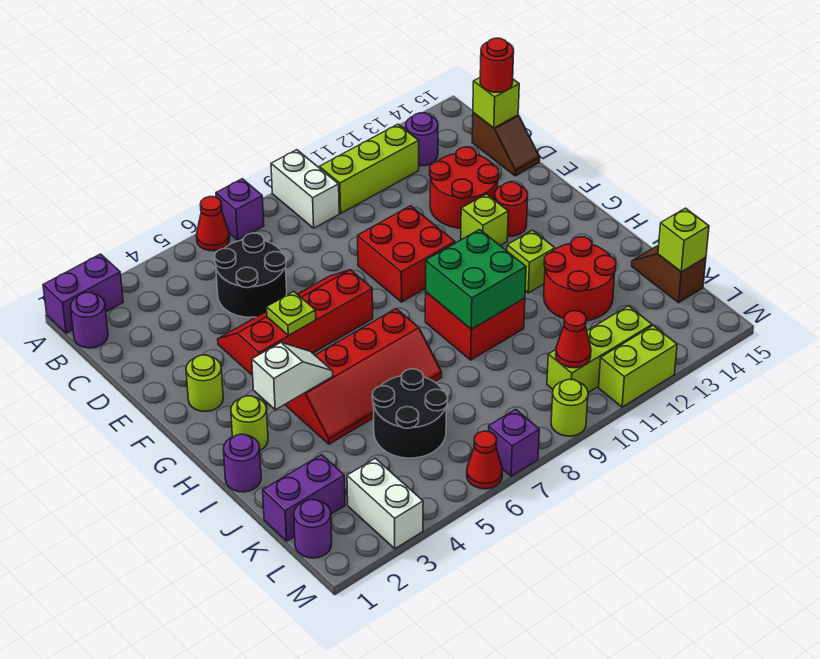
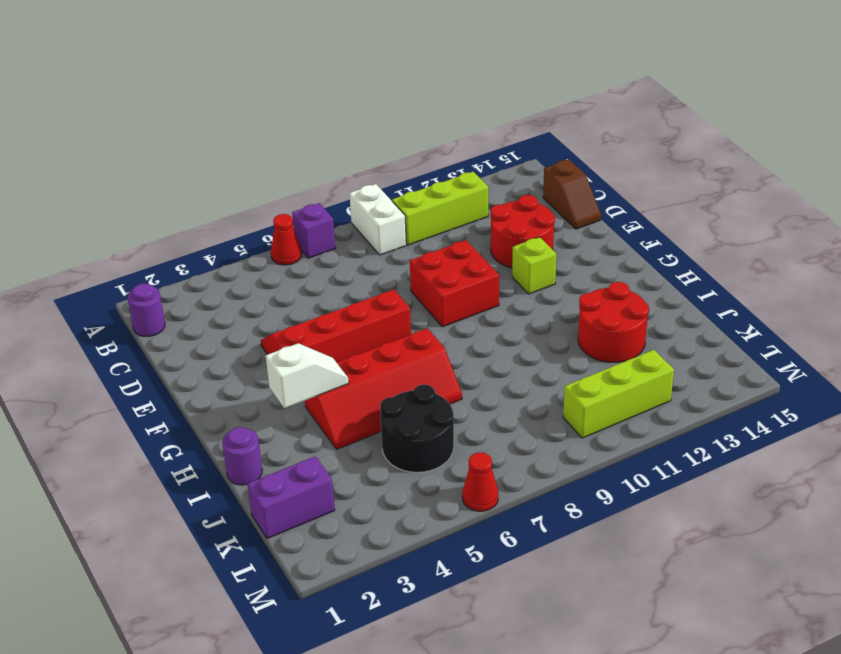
none -> purple brick A1:A2 level 1
none -> purple round brick B13 level 1
none -> black round brick C5:D6 level 1
none -> lime round brick F2 level 1

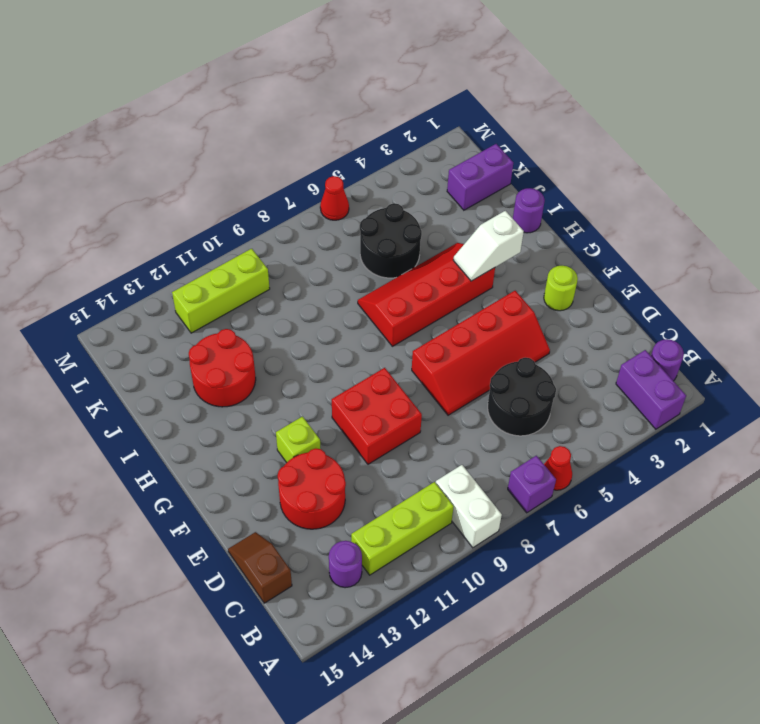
purple brick A2:B2 level 1 -> purple brick A1:A2 level 1
none -> red round brick F13 level 1
none -> lime round brick H2 level 1
none -> red brick H9:I10 level 1
none -> lime brick H12 level 1

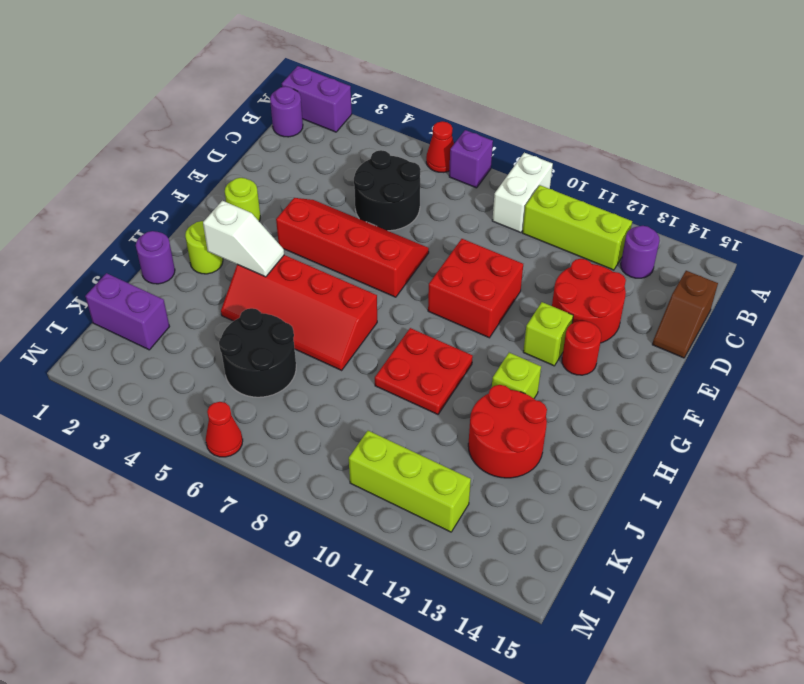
red plate H9:I10 level 1 -> red brick H9:I10 level 1
none -> brown slope J15:K15 level 1 top K
none -> purple round brick L1 level 1
none -> white brick L3:M3 level 1
none -> purple brick M7 level 1

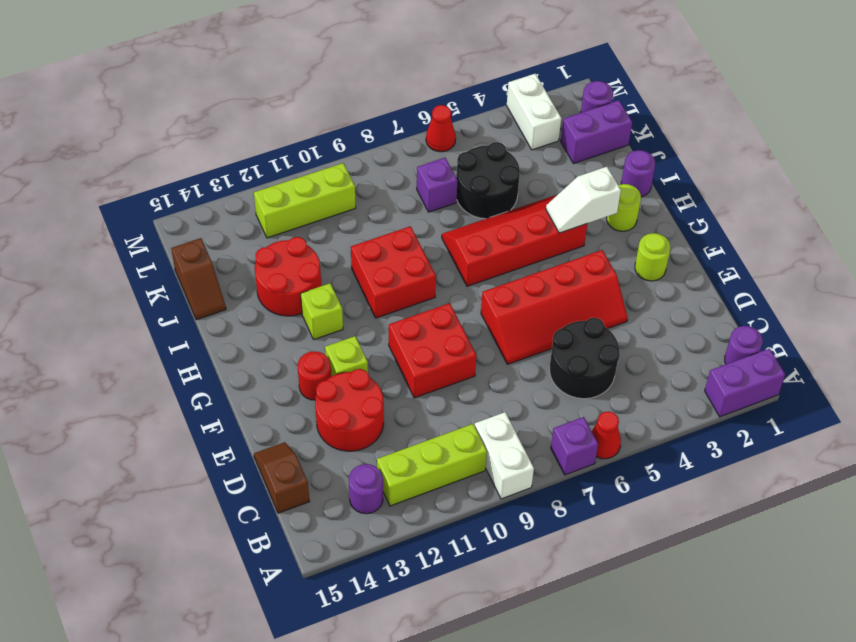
purple brick K7 level 1 -> purple brick M7 level 1
none -> lime round brick M9 level 1
none -> lime brick M11:M12 level 1
none -> lime brick C15 level 2
none -> lime plate F5 level 2

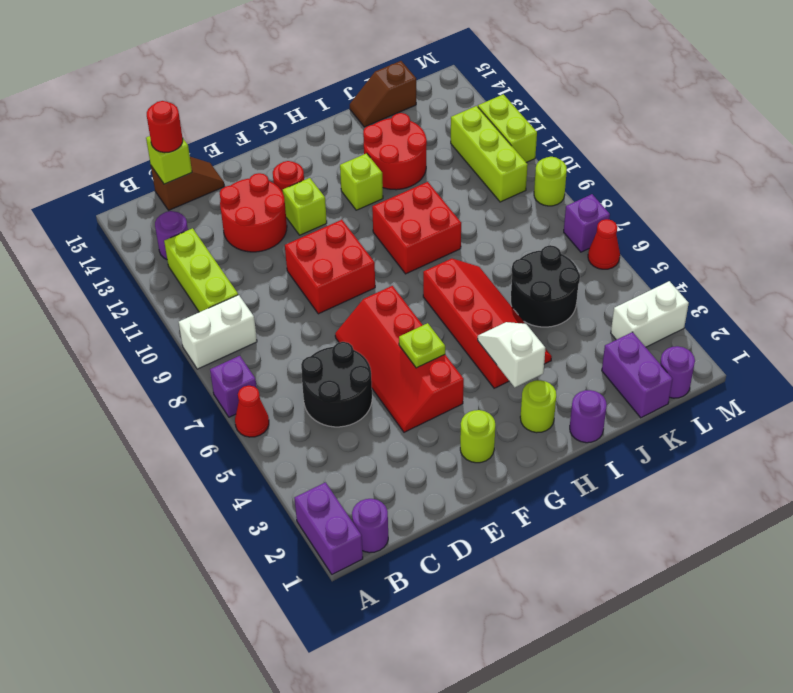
none -> green brick H9:I10 level 2
none -> lime brick K15 level 2
none -> red cone L10 level 2

